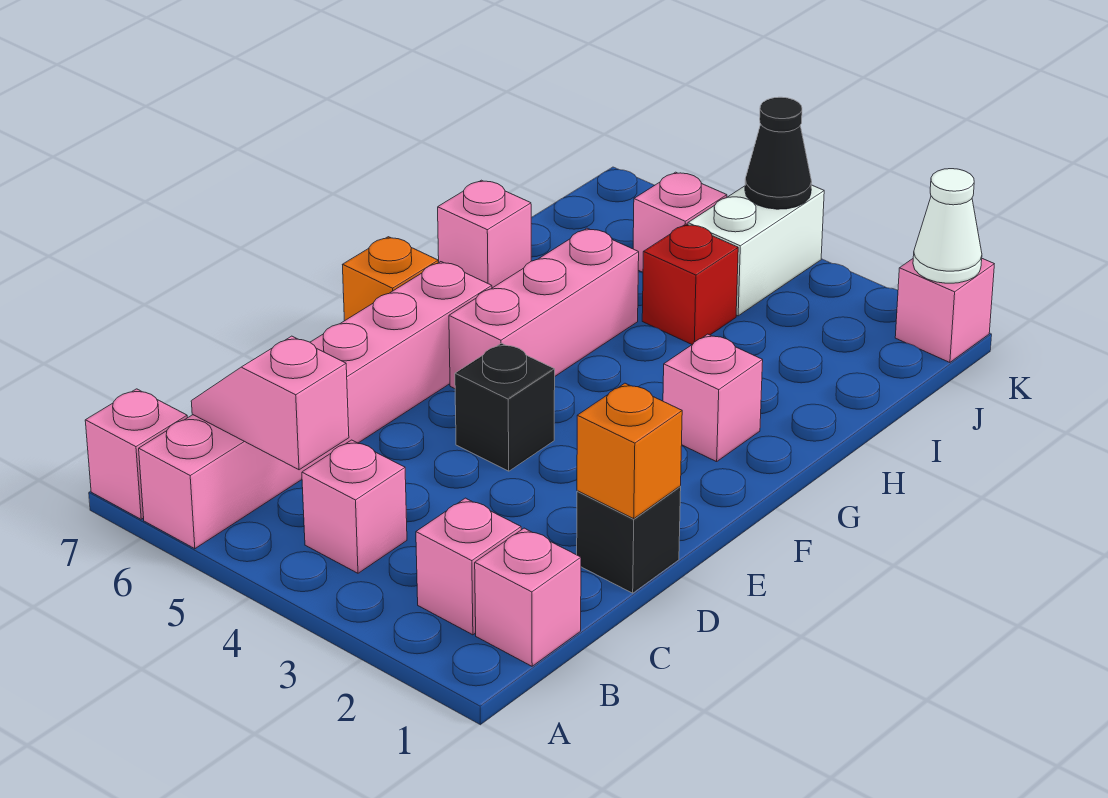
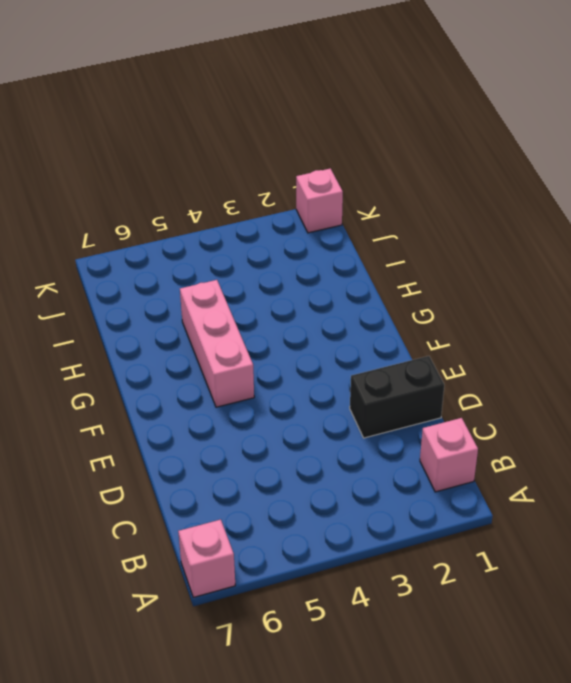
black brick D1:D2 level 1 -> black brick D1 level 1
none -> pink brick A6:F6 level 1
none -> pink brick B2 level 1
none -> pink brick B4 level 1

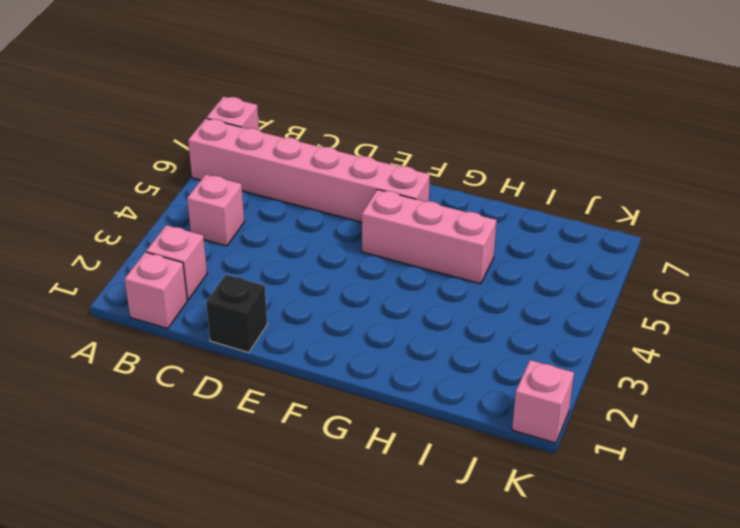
none -> black brick E4 level 1
none -> orange brick F7 level 1
none -> pink brick G2 level 1

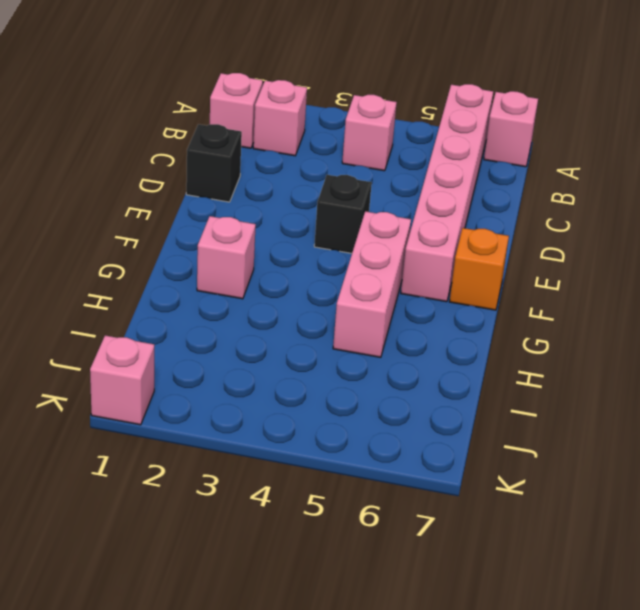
none -> pink brick H7 level 1
none -> red brick I4 level 1
none -> white brick J4:K4 level 1

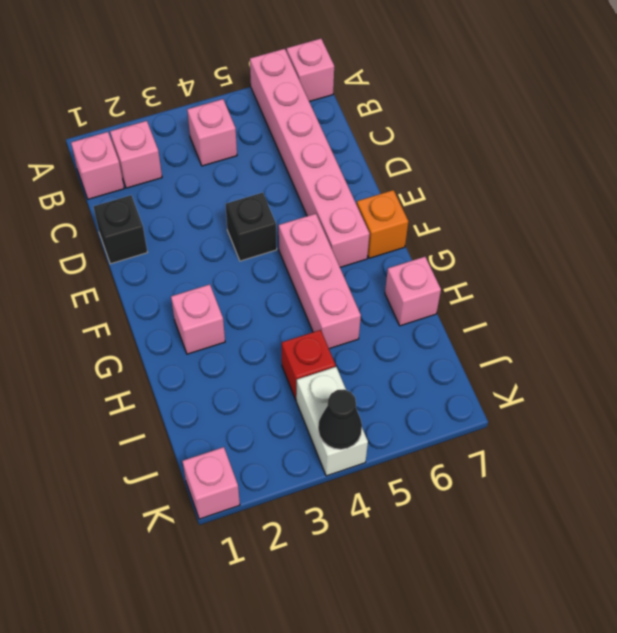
none -> pink brick J5 level 1
none -> pink slope B5:B6 level 2 top 5
none -> orange brick D1 level 2

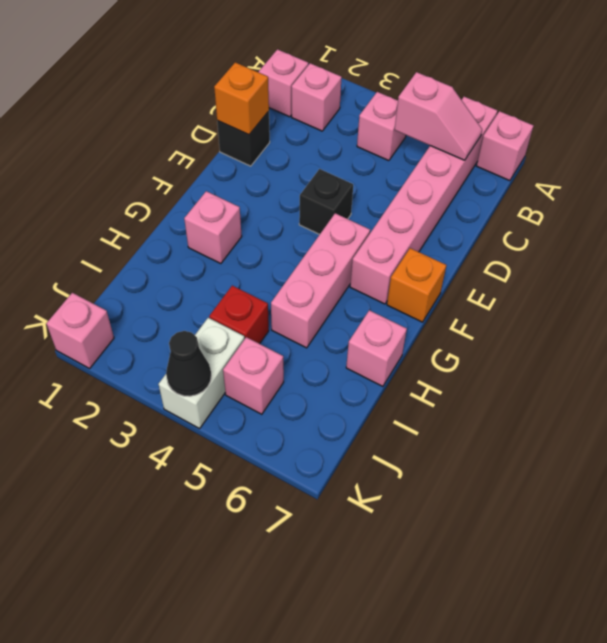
none -> white cone K1 level 2

